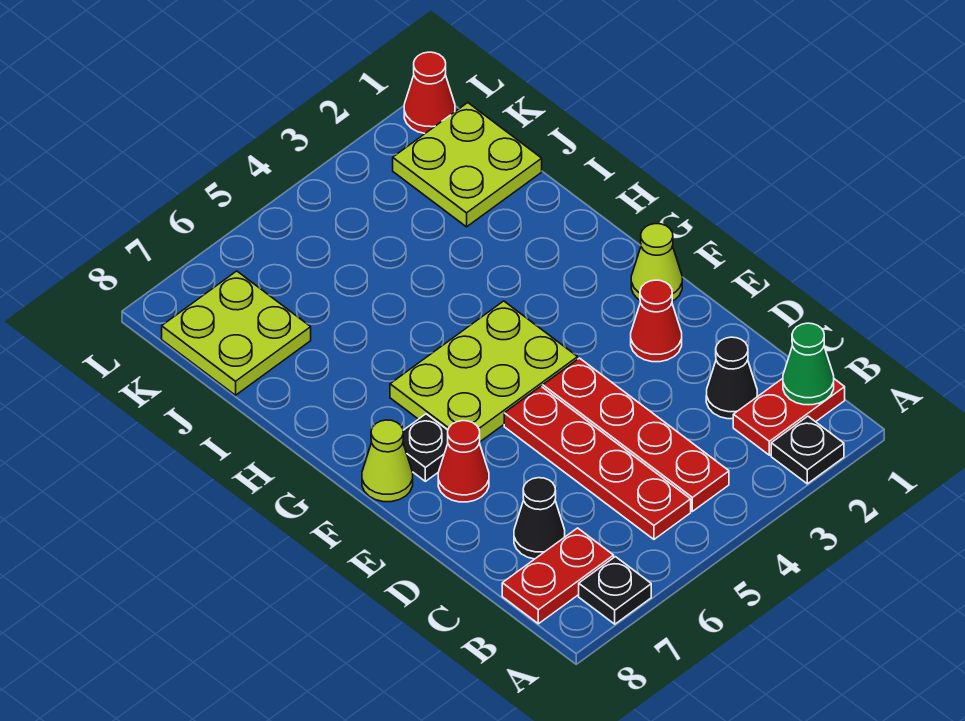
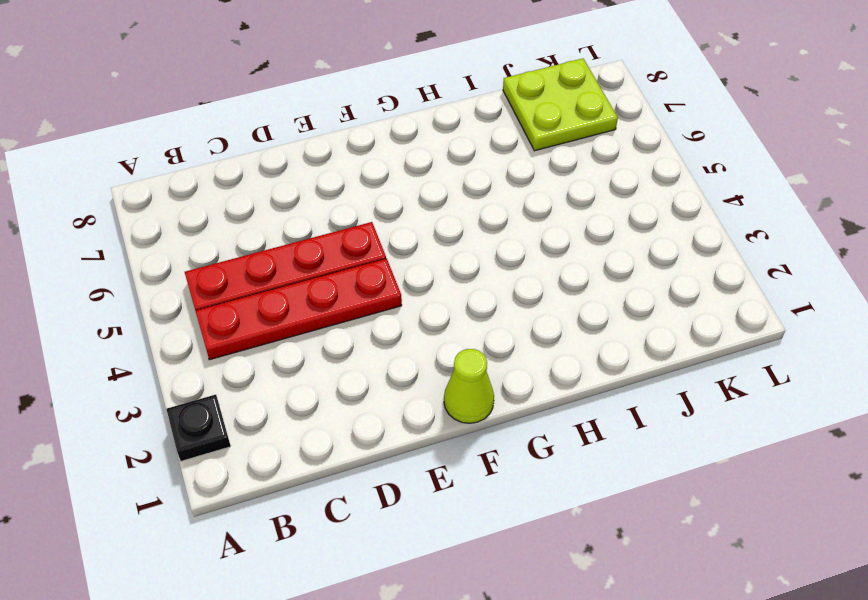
none -> black plate A7 level 1
none -> red plate B1:B2 level 1
none -> red plate B7:B8 level 1

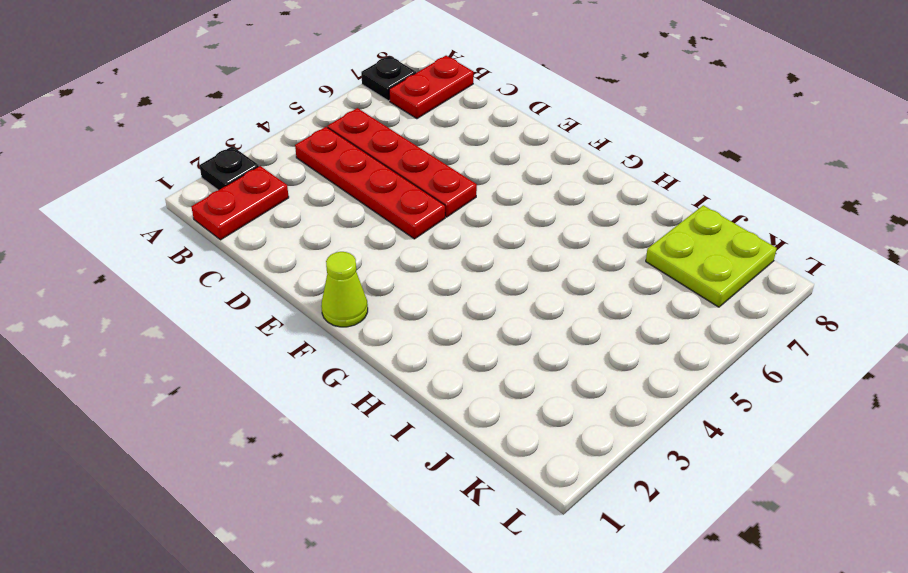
none -> black cone C2 level 1
none -> black cone C7 level 1
none -> red cone E2 level 1

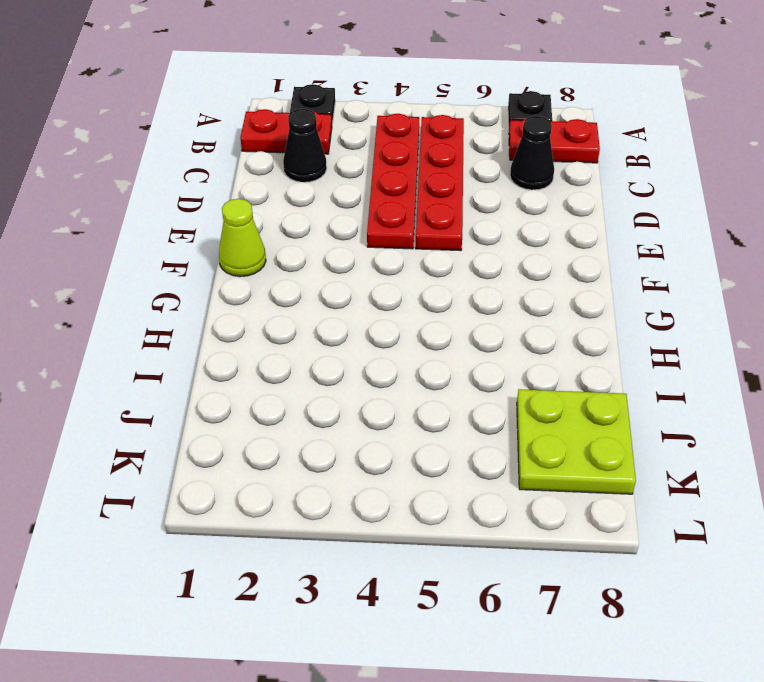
none -> red cone E2 level 1
none -> red cone E7 level 1
none -> lime plate F4:G6 level 1

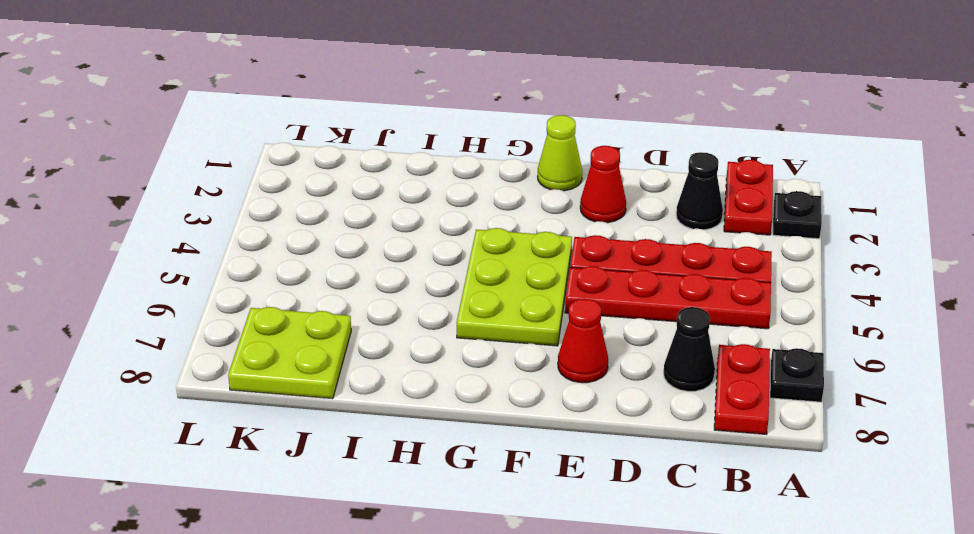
none -> black plate F7 level 1
none -> lime cone F8 level 1
none -> lime plate J1:K2 level 1

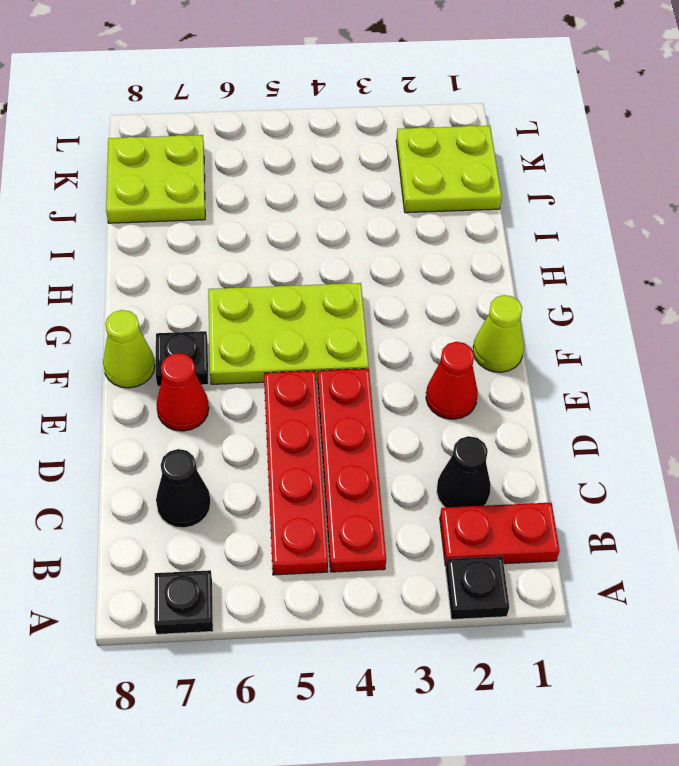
none -> red plate B7:B8 level 1
none -> red cone L1 level 1
none -> green cone B1 level 2

